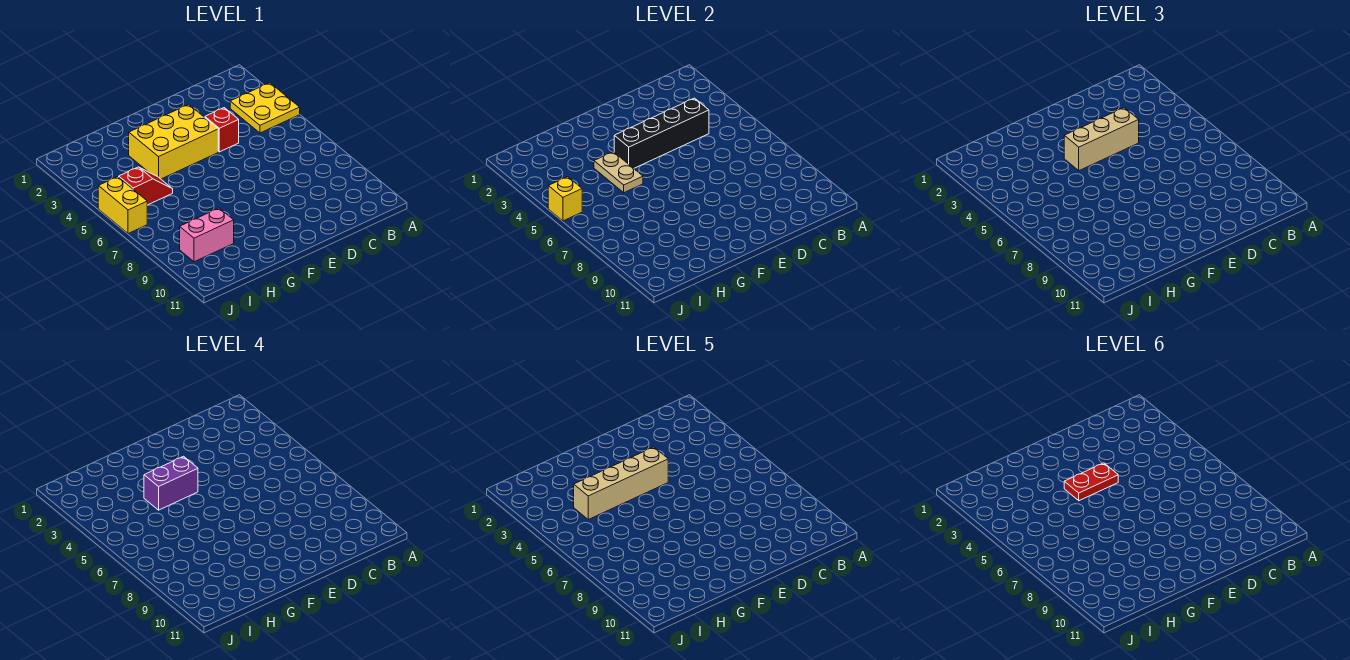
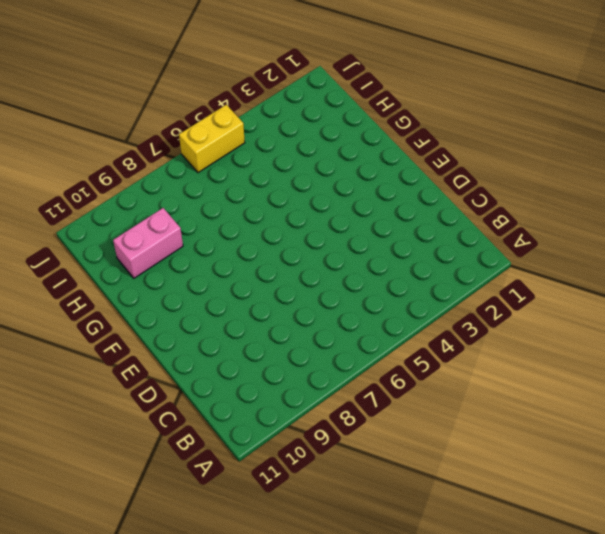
pink brick H9:H10 level 1 -> pink brick H9:I9 level 1
none -> yellow plate A3:B4 level 1
none -> red brick D4 level 1
none -> yellow brick E3:G4 level 1

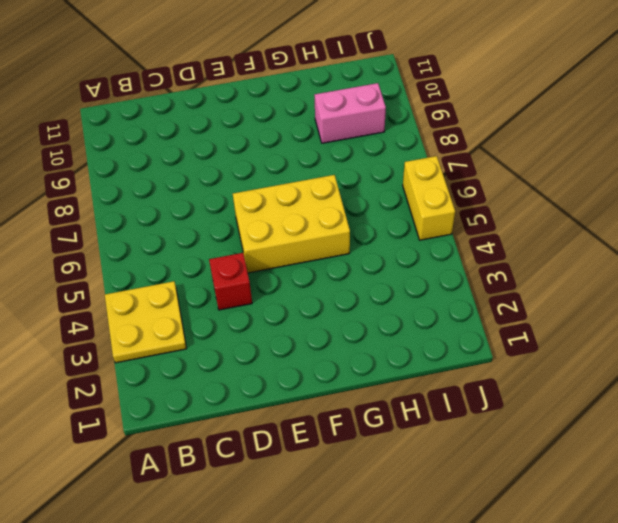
yellow brick E5:G6 level 1 -> yellow brick E3:G4 level 1
none -> red slope H5:I5 level 1 top I
none -> black brick C4:F4 level 2
none -> tan plate G4:G5 level 2

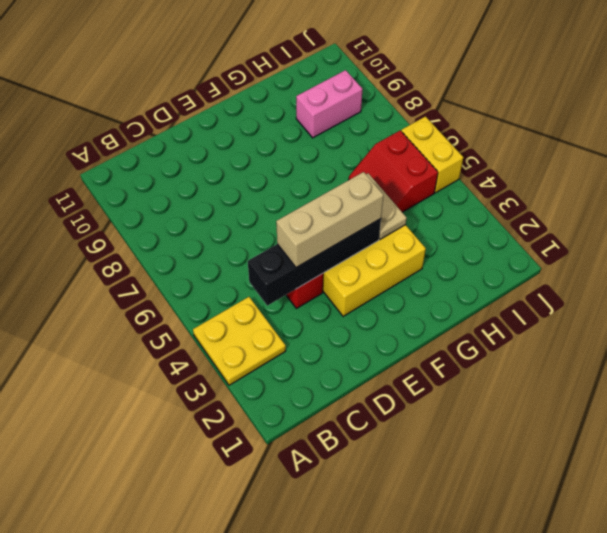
red slope H5:I6 level 1 top I -> red slope H5:I5 level 1 top I
none -> yellow brick J5 level 2
none -> purple brick F4:G4 level 4
none -> tan brick E4:H4 level 5

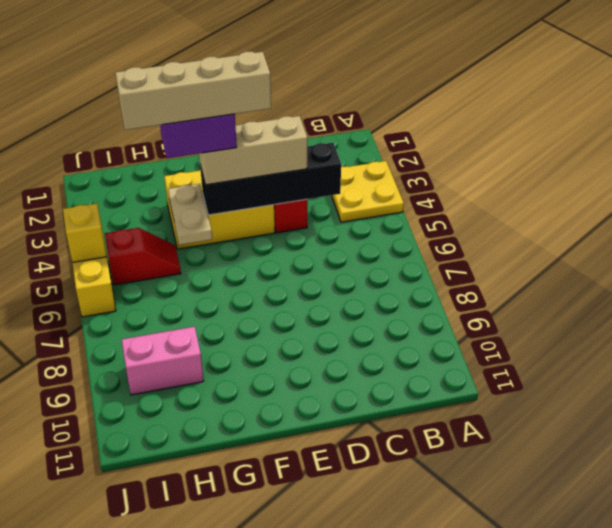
none -> red plate E4:F4 level 6

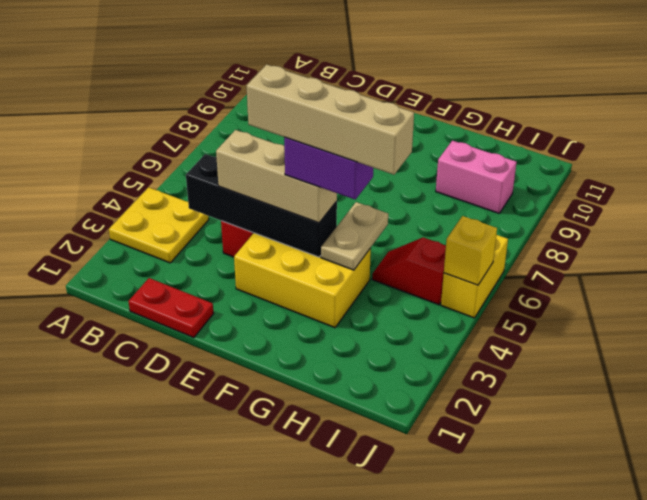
red plate C1:D1 level 1 -> red plate E4:F4 level 6

